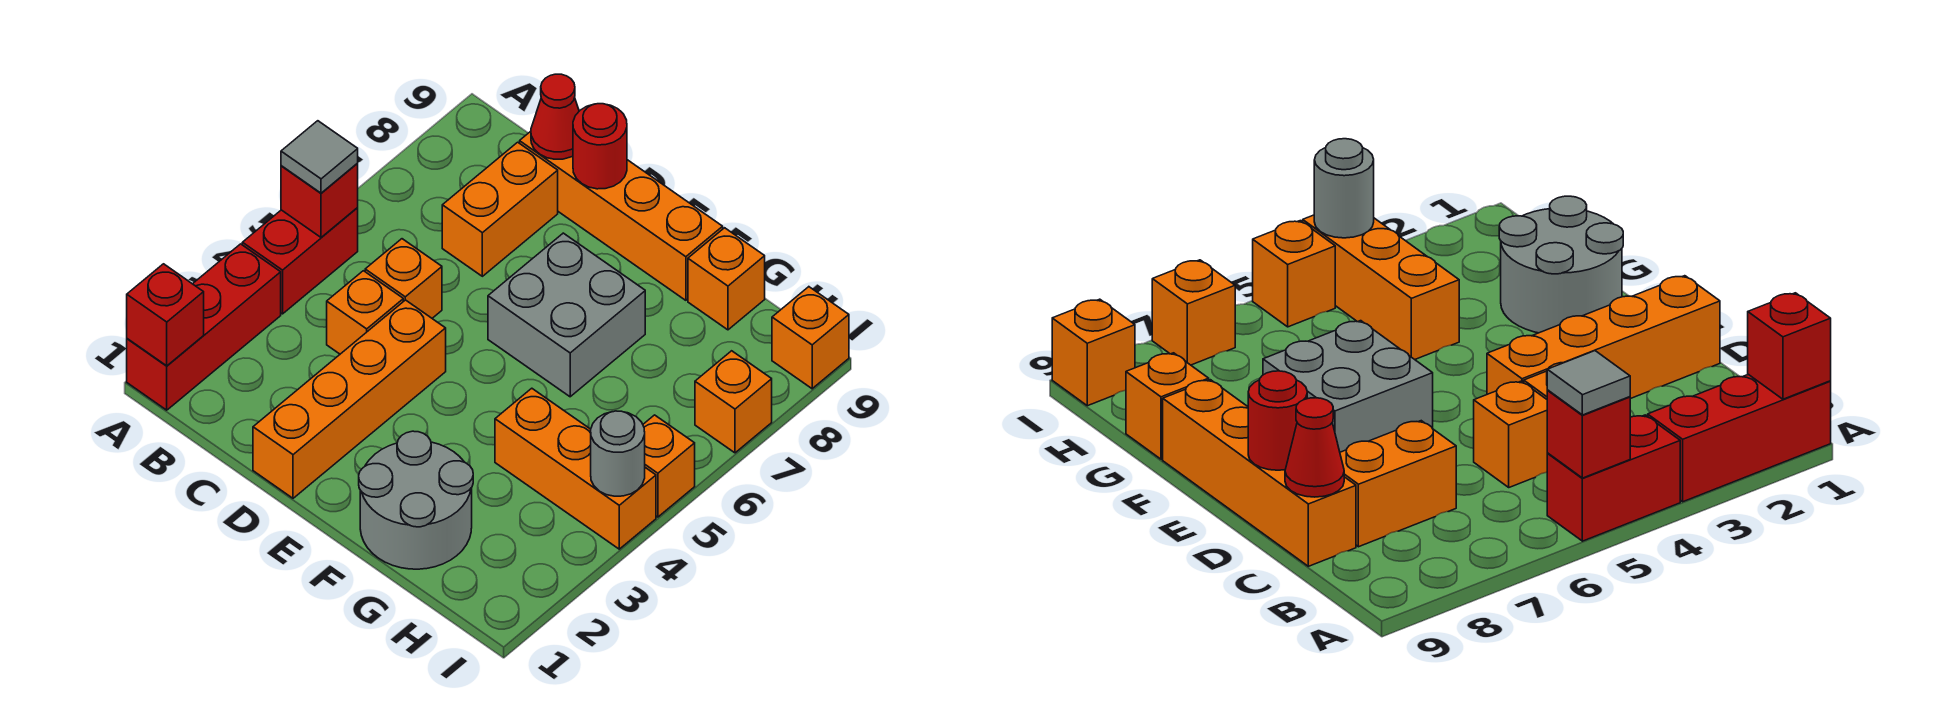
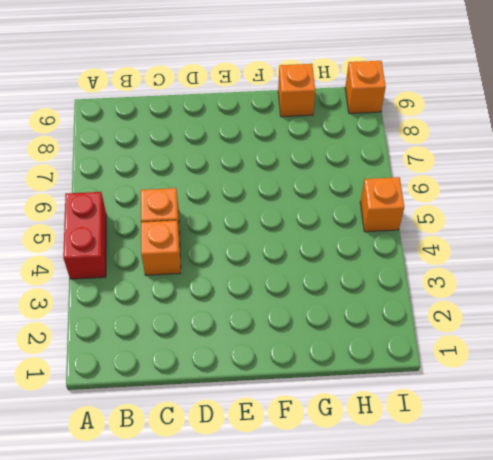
none -> red brick A1:A3 level 1
none -> orange brick C7:C8 level 1
none -> orange brick C9:F9 level 1

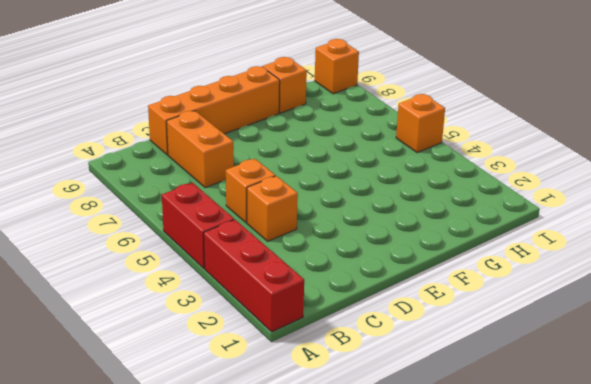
none -> orange brick D1:D4 level 1
none -> grey brick E6:F7 level 1
none -> grey round brick F1:G2 level 1

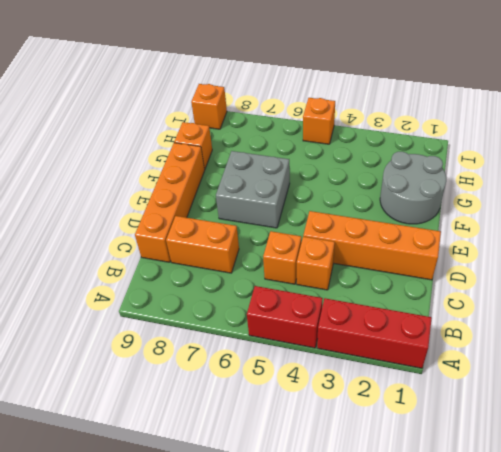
none -> orange brick G4:I4 level 1
none -> orange brick I7 level 1
none -> red brick A1 level 2

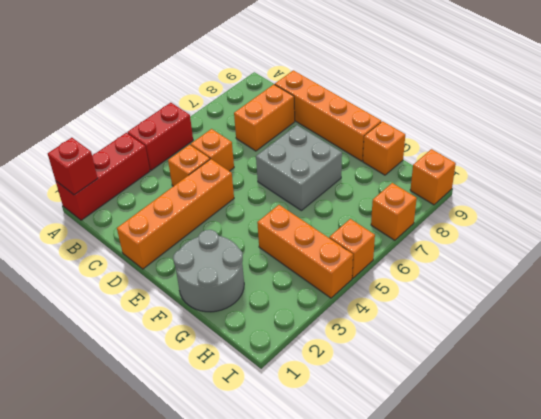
none -> red brick A5 level 2
none -> red cone C9 level 2
none -> red round brick D9 level 2

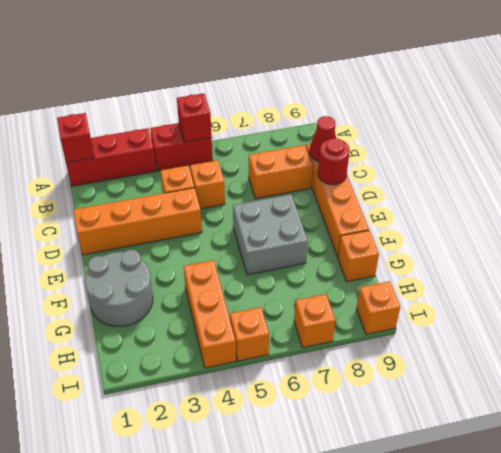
none -> grey round brick I4 level 2
none -> grey tile A5 level 3

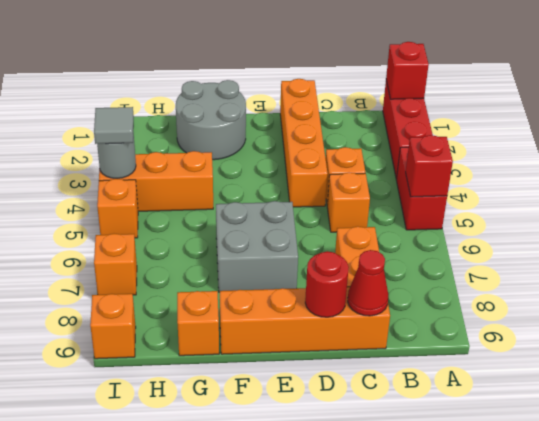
grey tile I4 level 3 -> grey tile A5 level 3

